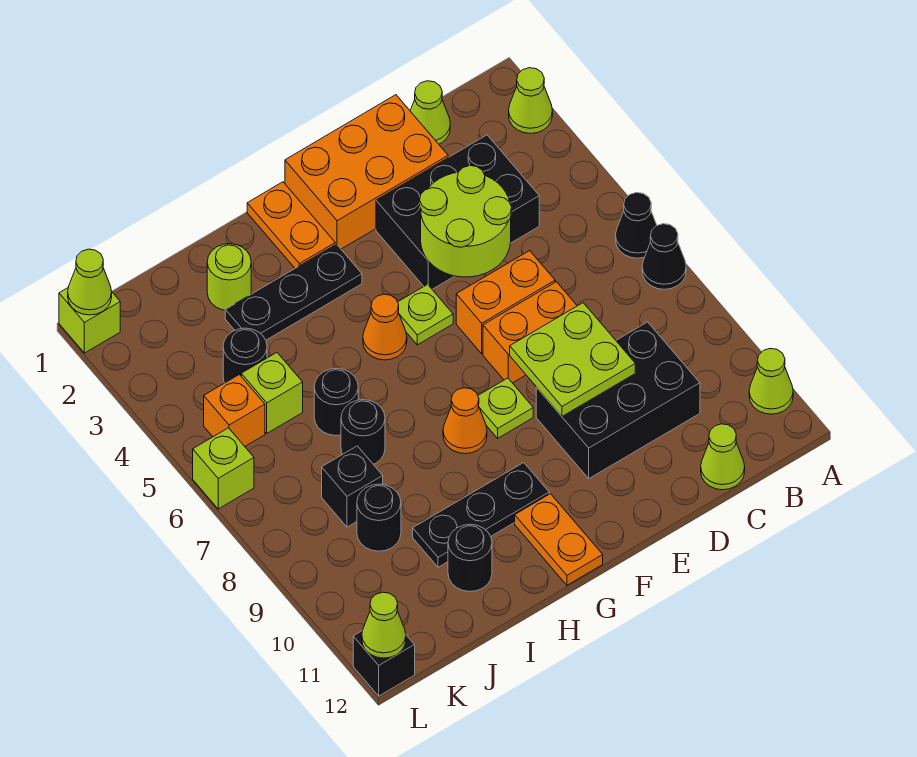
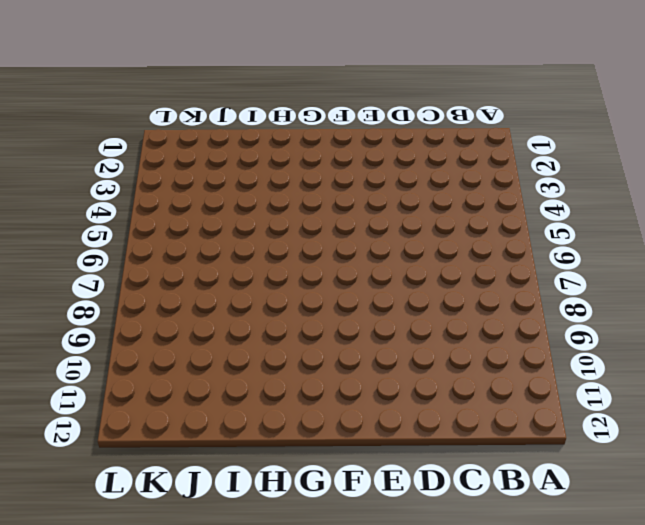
none -> lime cone A2 level 1
none -> black cone A6 level 1
none -> black cone A7 level 1
none -> lime cone A11 level 1

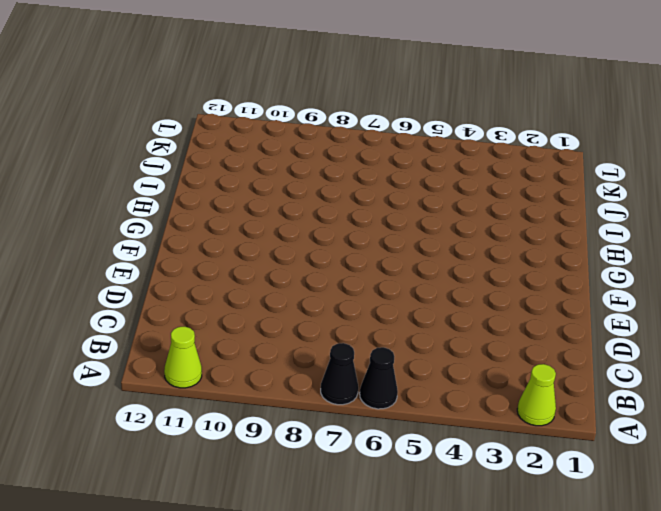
none -> lime cone C1 level 1
none -> black brick C3:E4 level 1
none -> black brick C9:E10 level 1
none -> lime cone C12 level 1

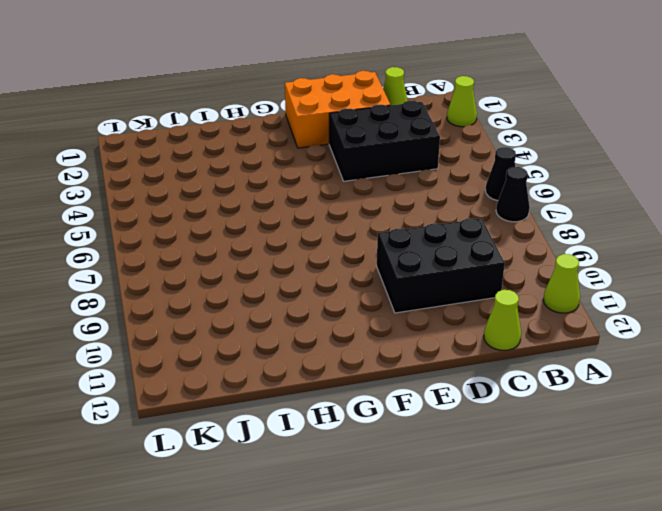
none -> orange brick D6:E6 level 1
none -> orange brick D7:E7 level 1
none -> lime plate F5 level 1
none -> lime plate F8 level 1

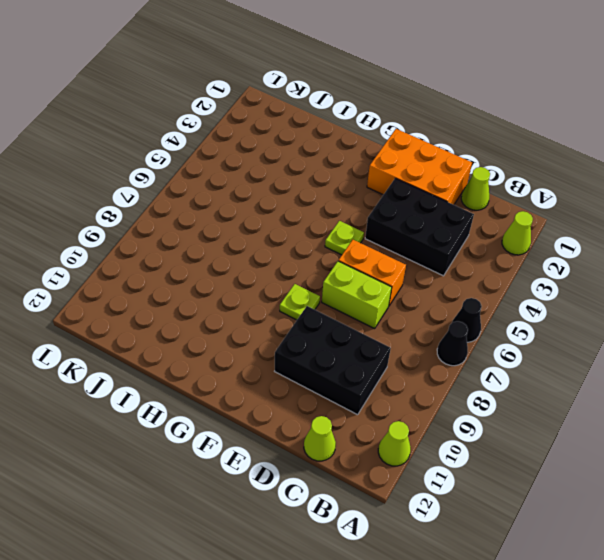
lime brick D7:E7 level 1 -> orange brick D7:E7 level 1
none -> orange plate G1:G2 level 1
none -> black plate G3:I3 level 1
none -> orange cone G5 level 1
none -> orange cone G8 level 1

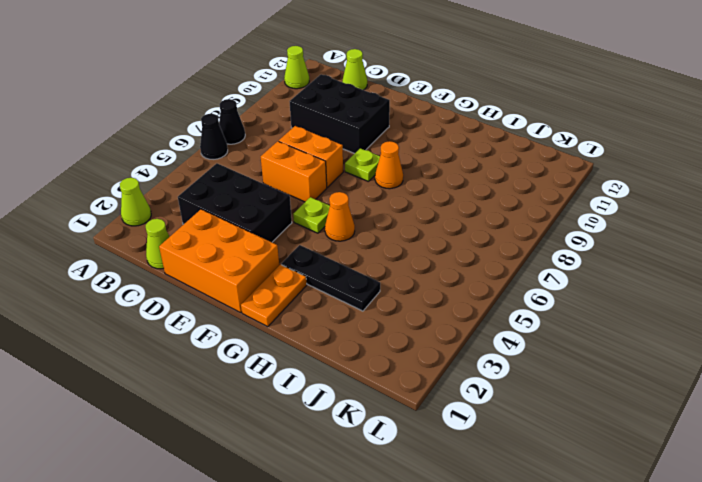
none -> black plate G10:I10 level 1
none -> orange plate G11:G12 level 1
none -> lime round brick I2 level 1
none -> black round brick I6 level 1

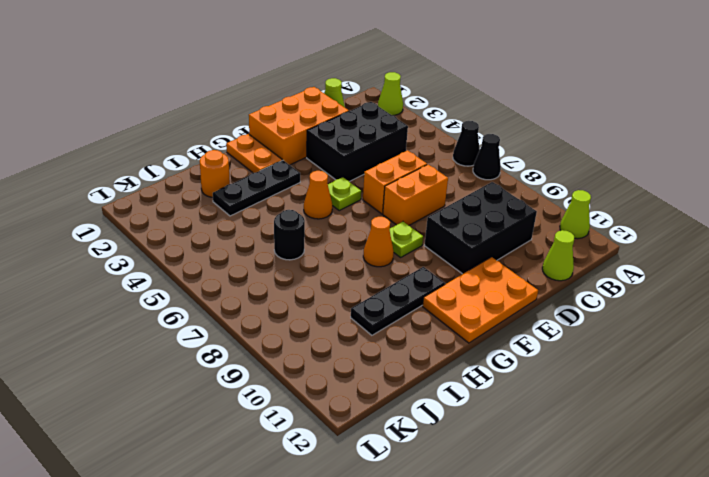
orange plate E11:G12 level 1 -> orange plate G11:G12 level 1
orange round brick I2 level 1 -> lime round brick I2 level 1
none -> black round brick I7 level 1
none -> black round brick I11 level 1
none -> black round brick J4 level 1
none -> lime brick J5 level 1

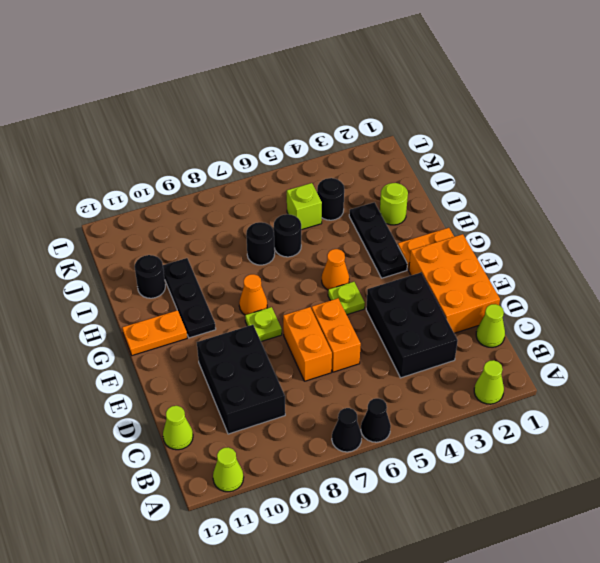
none -> black brick J8 level 1
none -> black round brick J9 level 1
none -> orange brick K5 level 1
none -> lime brick L1 level 1

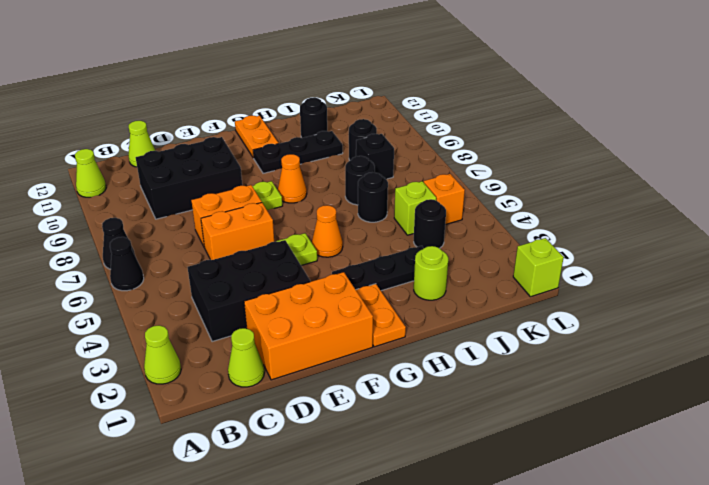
none -> lime brick L6 level 1
none -> black brick L12 level 1
none -> lime round brick D4:E5 level 2
none -> lime plate D8:E9 level 2

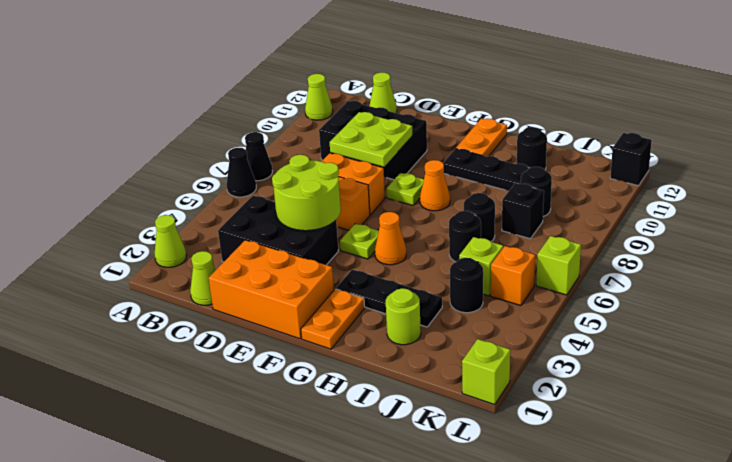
none -> lime cone L1 level 2
none -> lime cone L12 level 2

